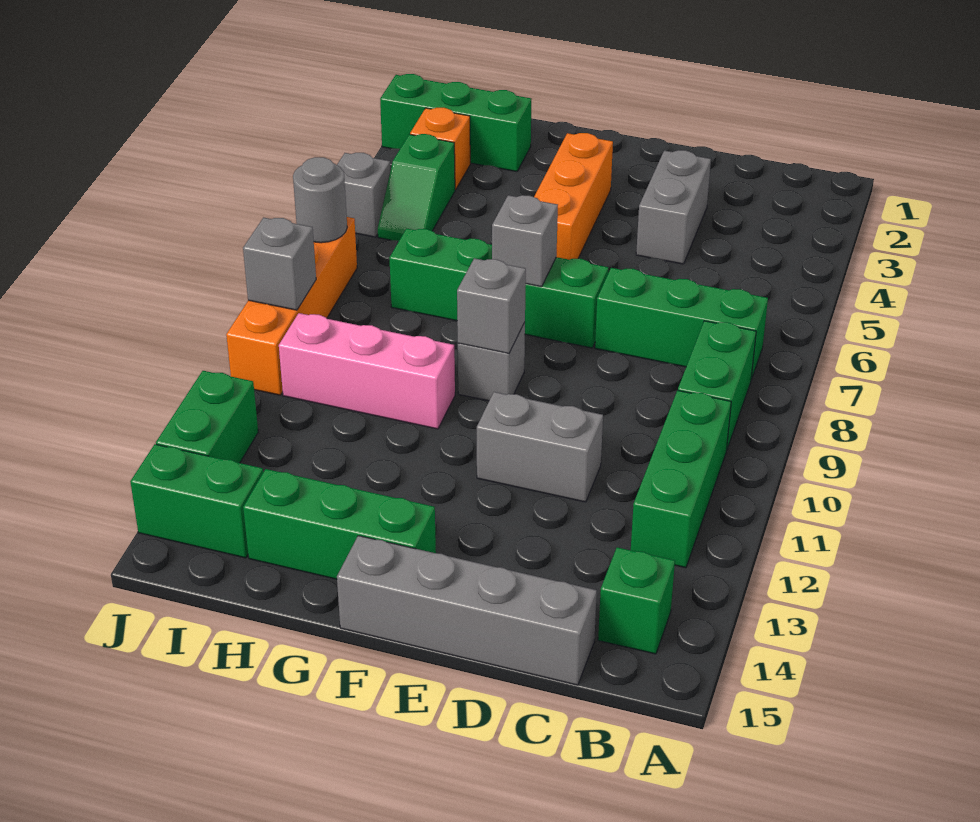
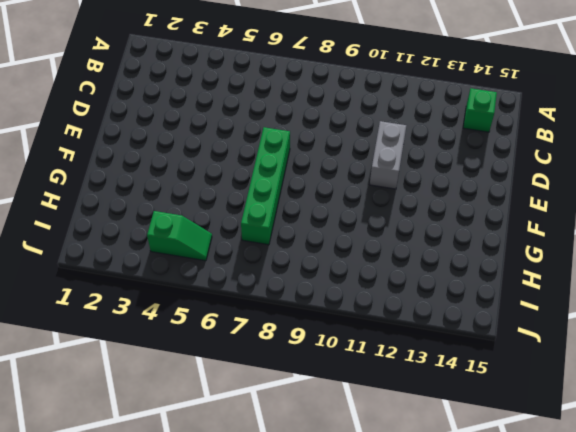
none -> green brick B7:D7 level 1
none -> green brick B8:B9 level 1
none -> green brick B10:B12 level 1

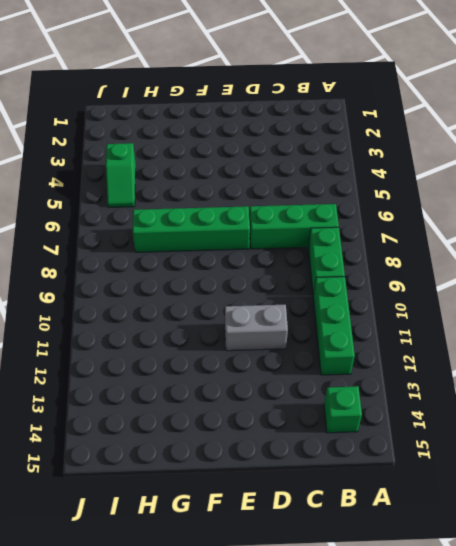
none -> grey brick C15:F15 level 1
none -> grey brick D3:D4 level 1
none -> orange brick F3:F5 level 1

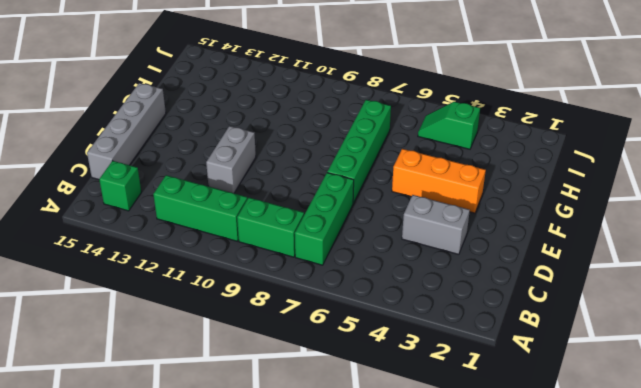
none -> grey brick F9 level 1
none -> green brick F14:H14 level 1
none -> pink brick G10:I10 level 1

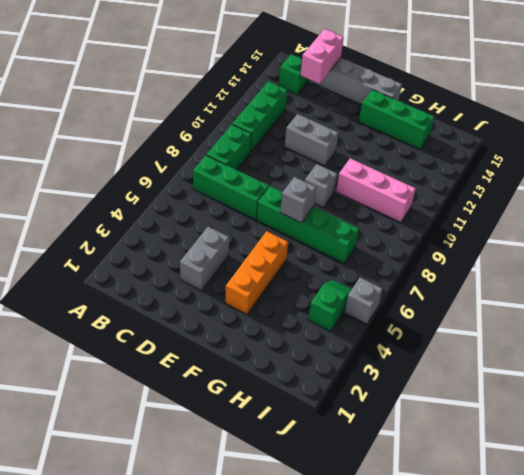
pink brick C14:C15 level 2 -> none
none -> green brick H2:J2 level 1
none -> orange brick I3 level 1
none -> green brick I14:J14 level 1

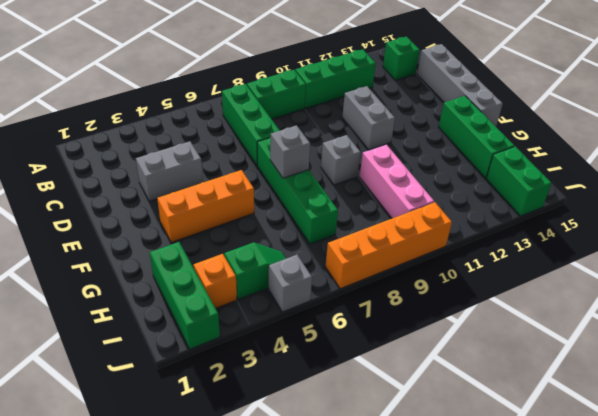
none -> green brick J12:J13 level 1
none -> grey brick F9 level 2
none -> grey round brick J7 level 2

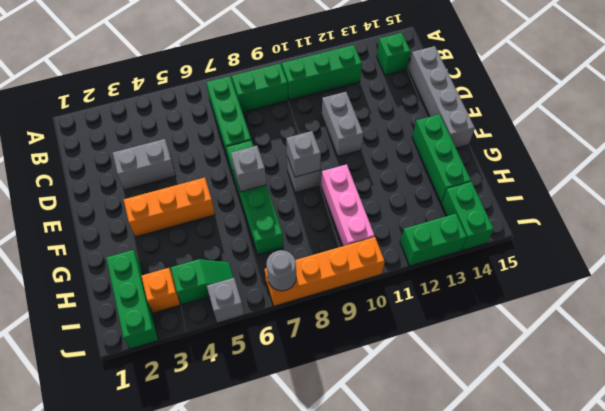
none -> grey brick J9 level 2

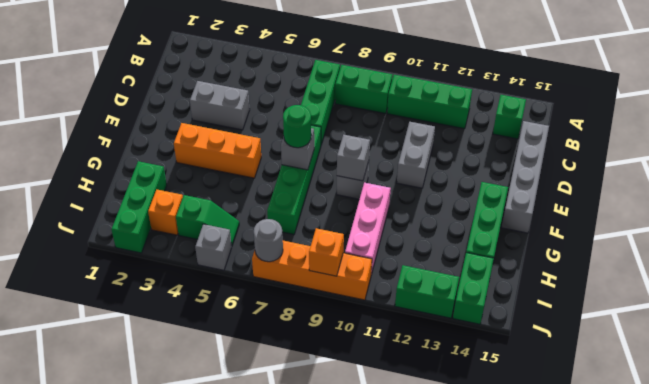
green round brick F7 level 3 -> none
orange brick J9 level 2 -> grey brick J9 level 2

